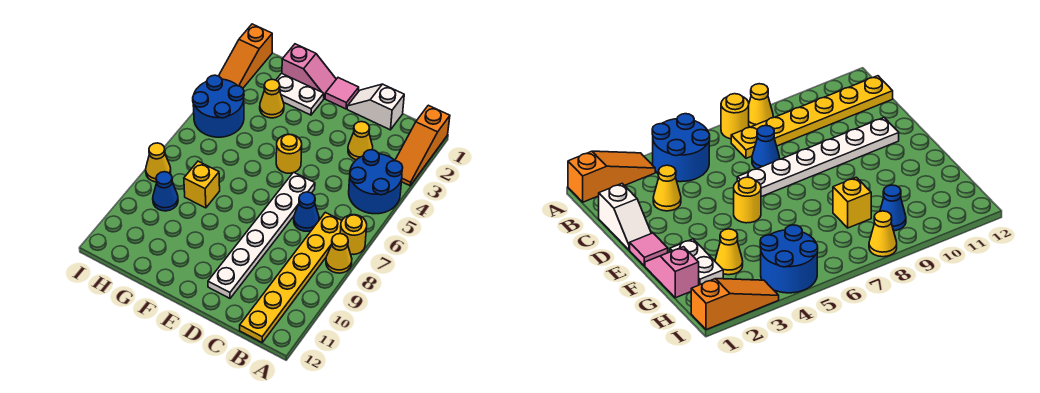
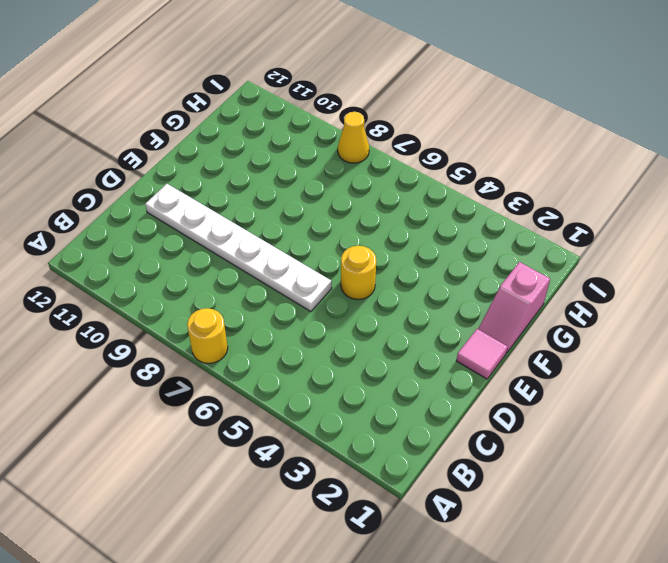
none -> orange slope A1:A3 level 1 top 1
none -> blue round brick A4:B5 level 1
none -> yellow cone A8 level 1

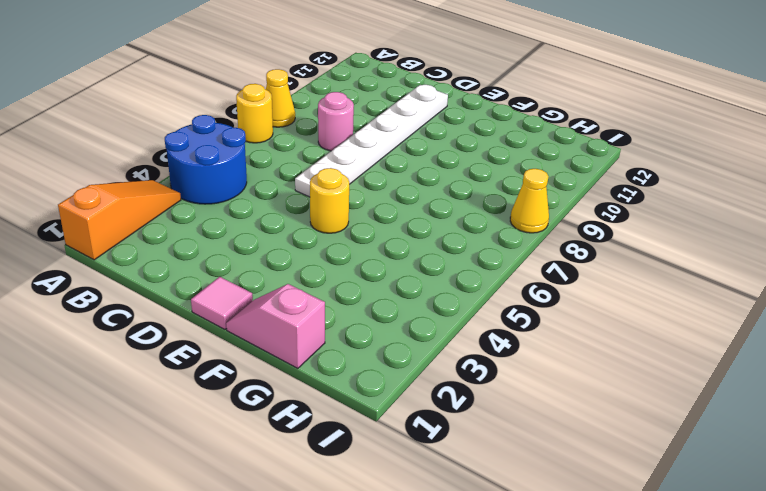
pink round brick C8 level 1 -> none
none -> yellow plate B7:B12 level 1
none -> white slope C1:D1 level 1 top C
none -> yellow cone C3 level 1

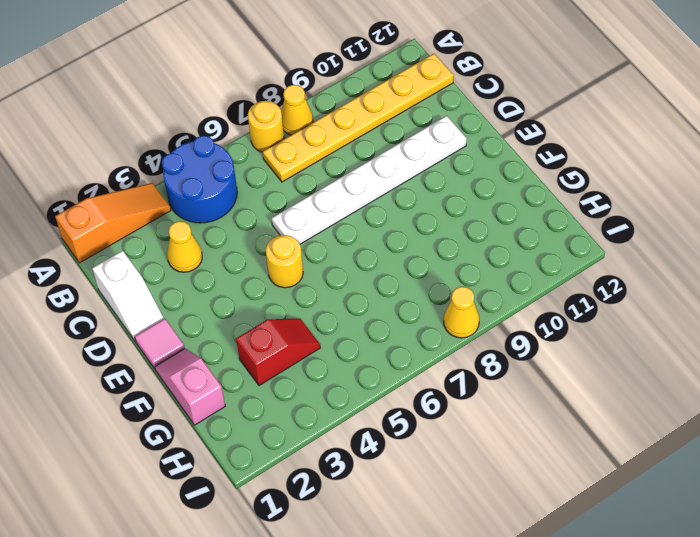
red slope G3:G4 level 1 top 3 -> yellow cone G3 level 1
none -> blue cone C7 level 1
none -> white plate F2:G2 level 1
none -> yellow brick G8 level 1

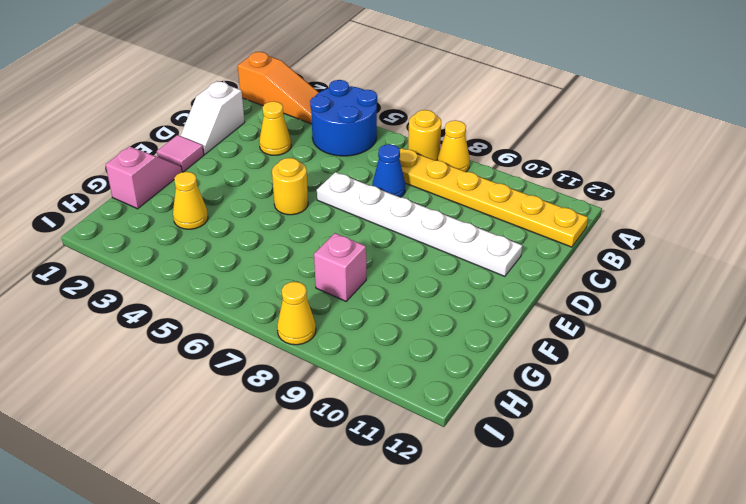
pink brick G8 level 1 -> yellow brick G8 level 1
none -> white plate F2:G2 level 1
none -> blue round brick H4:I5 level 1
none -> blue cone H9 level 1

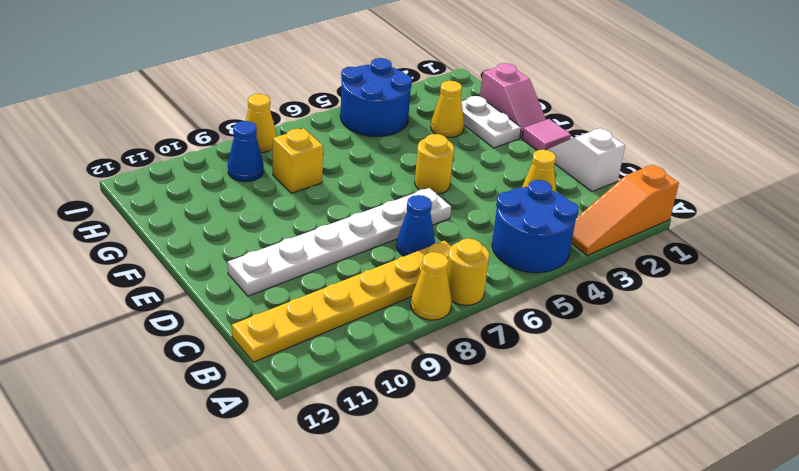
none -> orange slope I1:I3 level 1 top 1

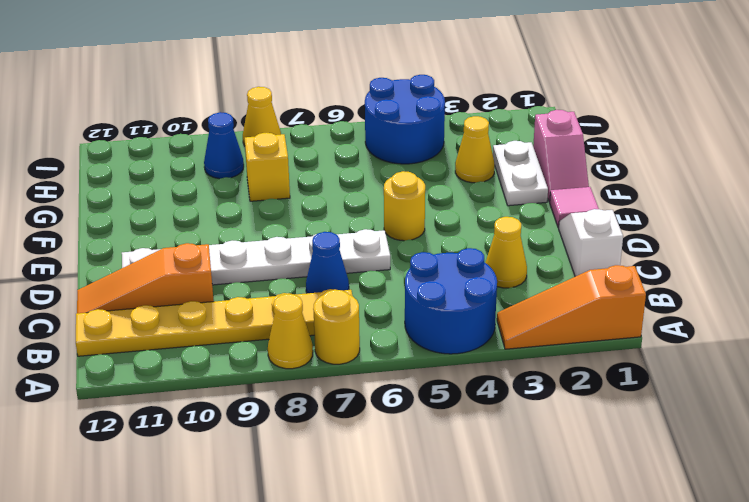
orange slope C10:C12 level 1 top 10 -> orange slope I1:I3 level 1 top 1

